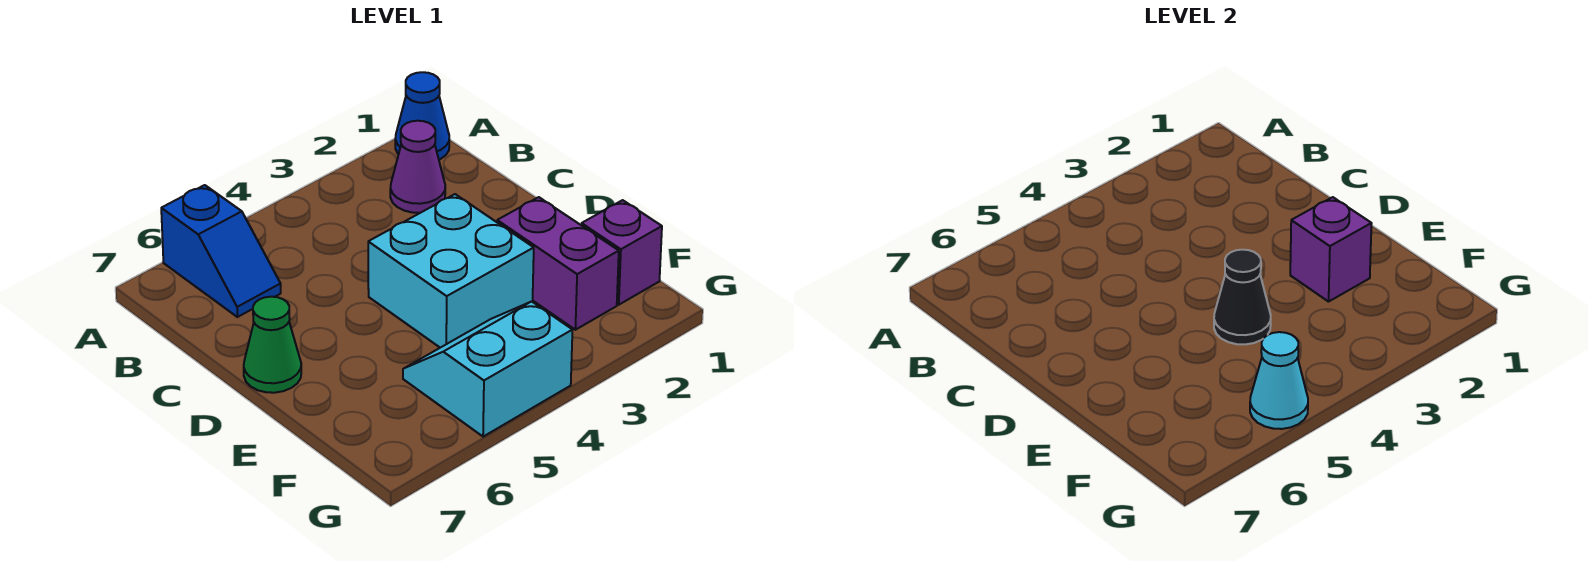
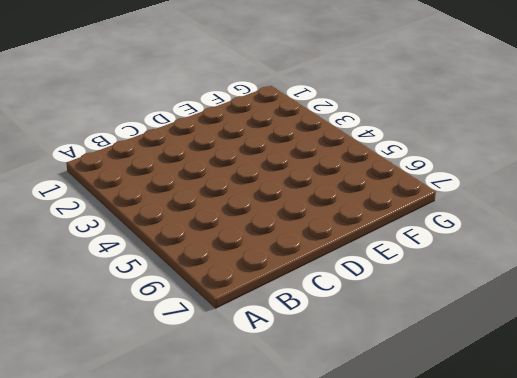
none -> blue cone A1 level 1
none -> blue slope A6:B6 level 1 top A

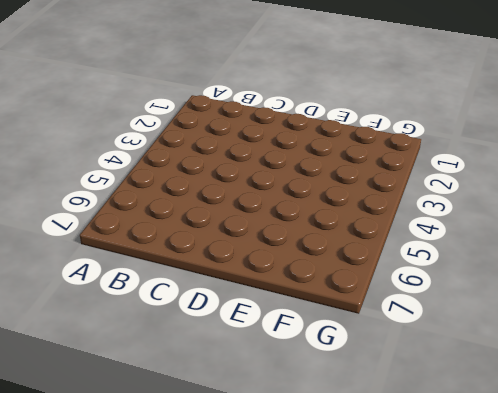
none -> blue cone A1 level 1
none -> blue slope A6:B6 level 1 top A

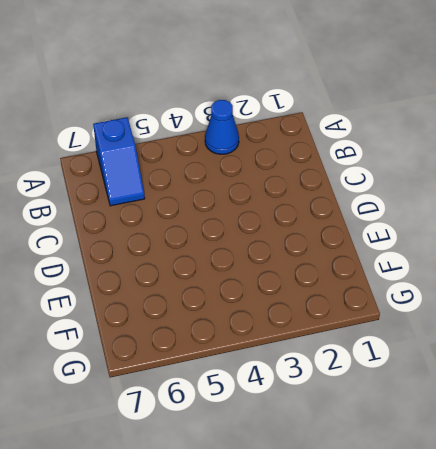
blue cone A3 level 1 -> blue cone A1 level 1
none -> purple cone B2 level 1
none -> cyan brick D3:E4 level 1

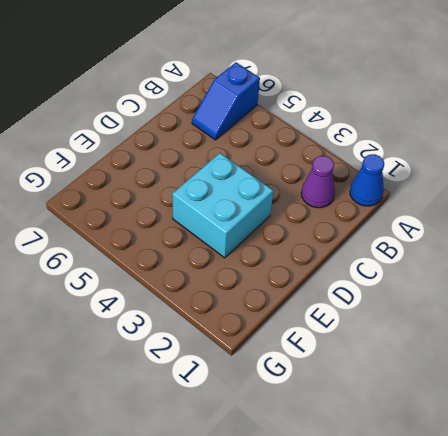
none -> green cone D7 level 1
none -> purple brick E2:F2 level 1

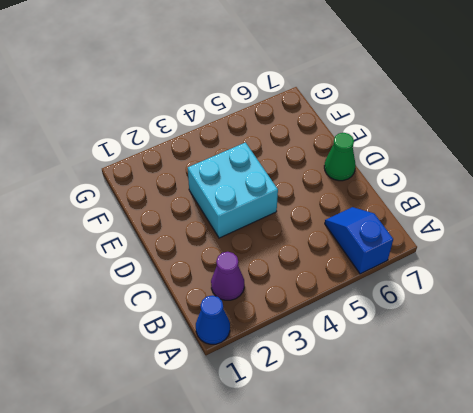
none -> purple brick E2:F2 level 1
none -> purple brick F1 level 1

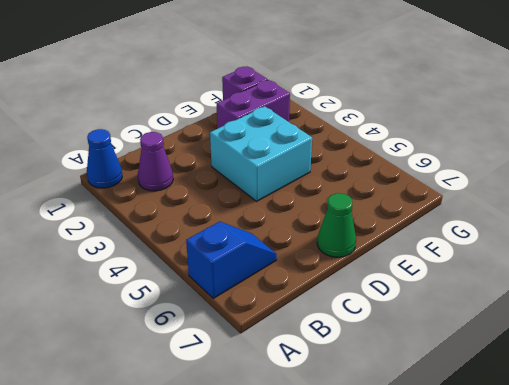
none -> cyan slope F4:G5 level 1 top G
none -> purple brick E2 level 2

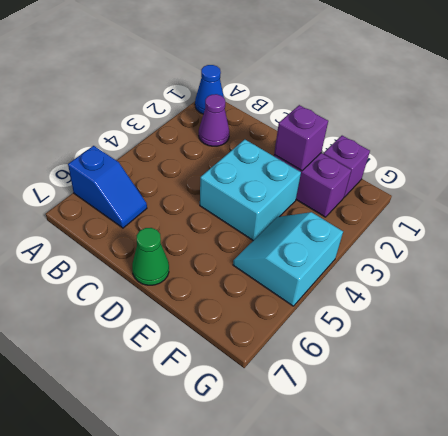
none -> black cone E4 level 2
none -> cyan cone G5 level 2

